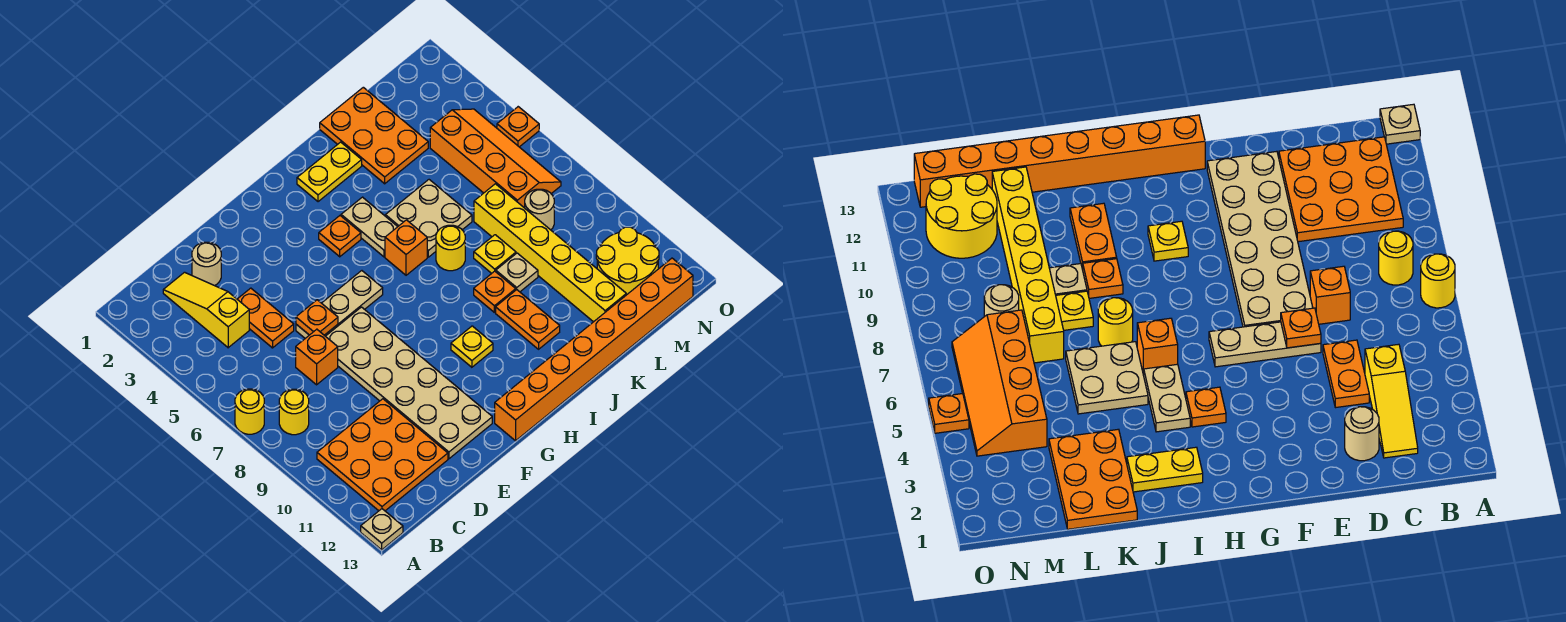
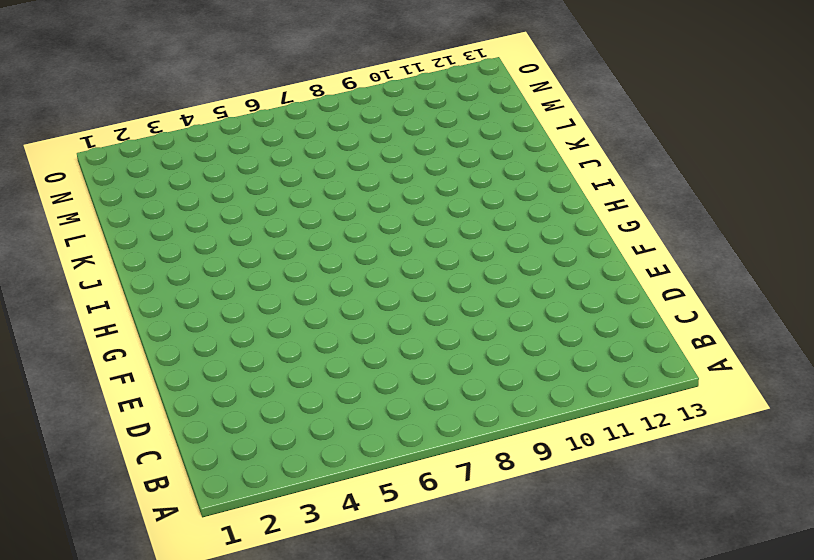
none -> yellow round brick A7 level 1
none -> tan plate A13 level 1
none -> yellow round brick B8 level 1

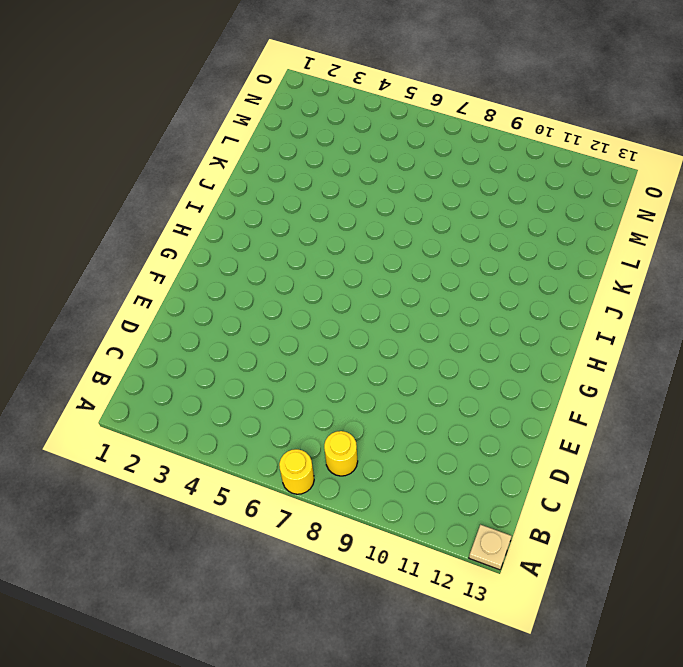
none -> orange plate B10:D12 level 1
none -> yellow slope C2:C4 level 1 top 4
none -> tan round brick D2 level 1

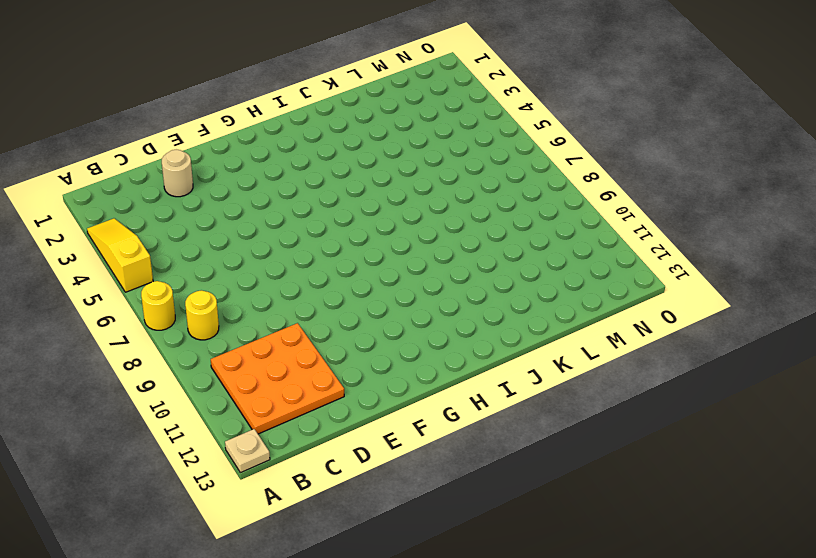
yellow slope A3:A5 level 1 top 5 -> yellow slope C2:C4 level 1 top 4
none -> orange plate D4:D5 level 1
none -> orange brick D7 level 1
none -> tan plate E6:G6 level 1

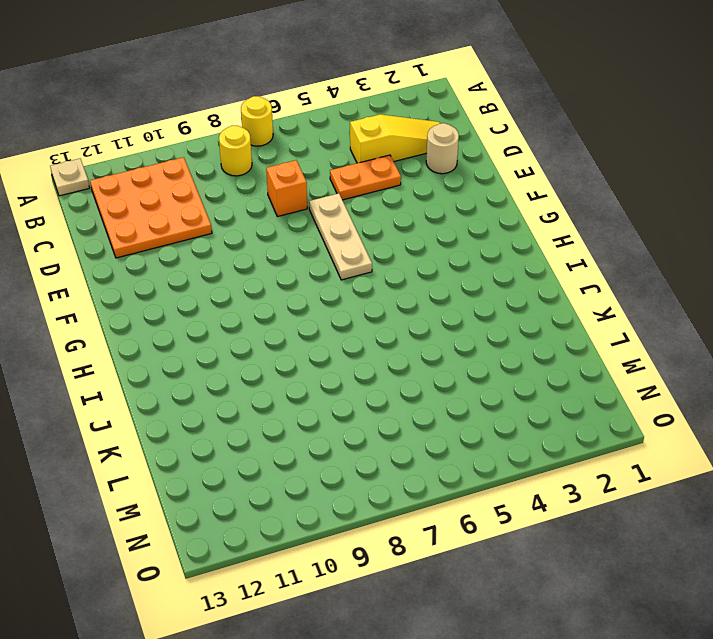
none -> tan plate E7:F12 level 1
none -> orange brick G13:N13 level 1
none -> orange plate H4 level 1

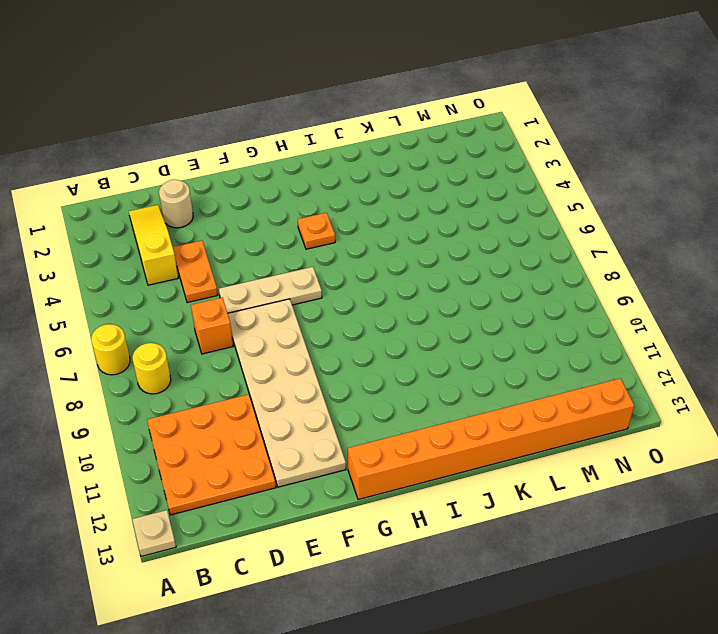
none -> yellow plate H10 level 1
none -> yellow plate I2:J2 level 1
none -> tan plate I4:I5 level 1

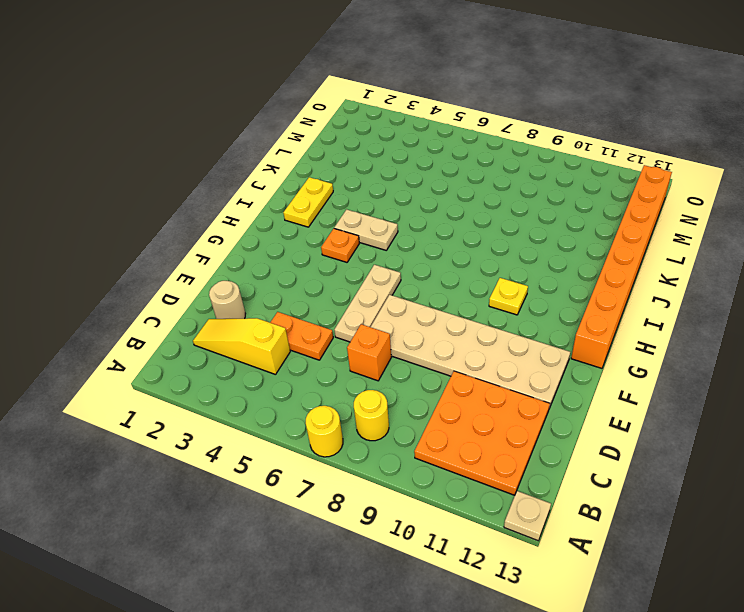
none -> orange brick I6 level 1
none -> tan plate J5:K6 level 1
none -> yellow round brick J7 level 1

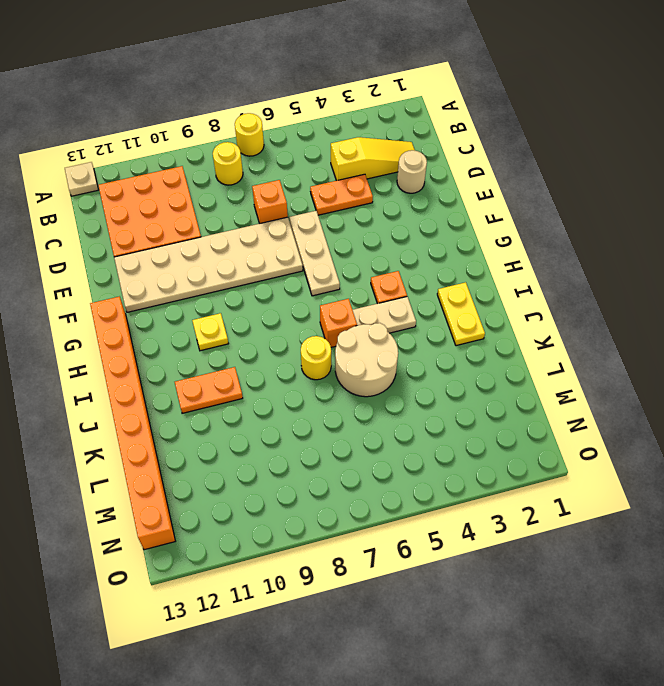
tan round brick J5:K6 level 1 -> tan plate J5:K6 level 1
none -> orange plate J9 level 1
none -> orange plate K1:L3 level 1
none -> yellow plate K8 level 1

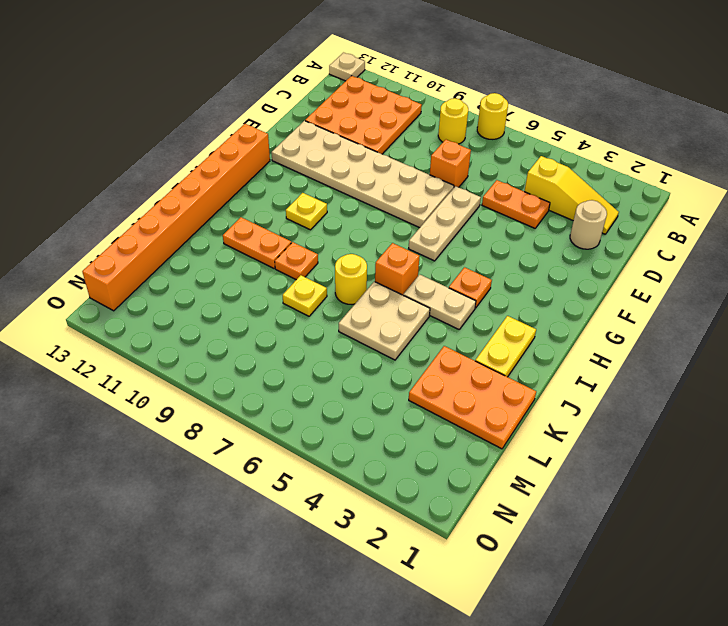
none -> tan plate K9 level 1
none -> yellow brick L7:L12 level 1
none -> orange slope M4:N7 level 1 top M

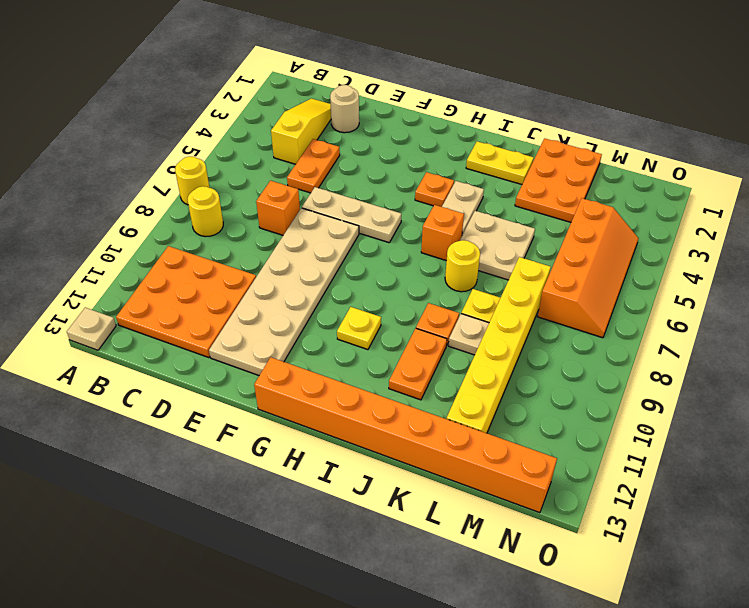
none -> tan round brick M8 level 1
none -> yellow round brick M11:N12 level 1
none -> orange plate O5 level 1

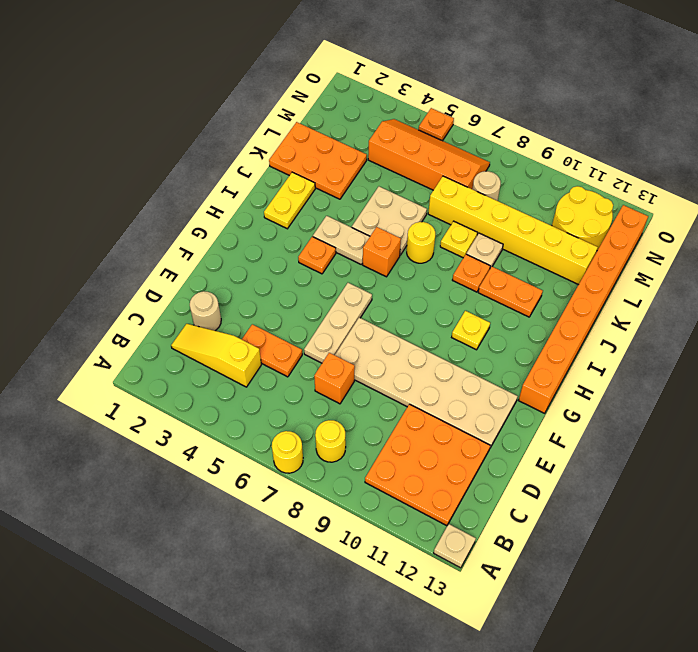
none -> orange plate E6 level 2

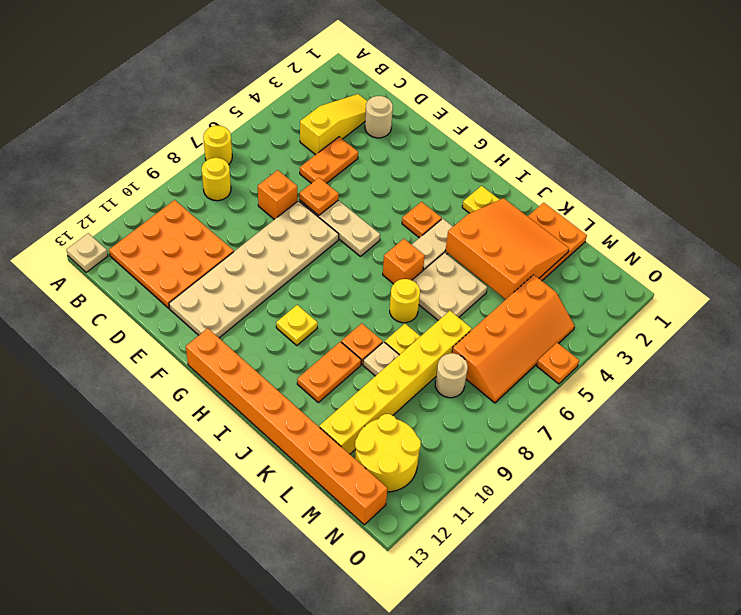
orange slope J2:L4 level 2 top 4 -> none

